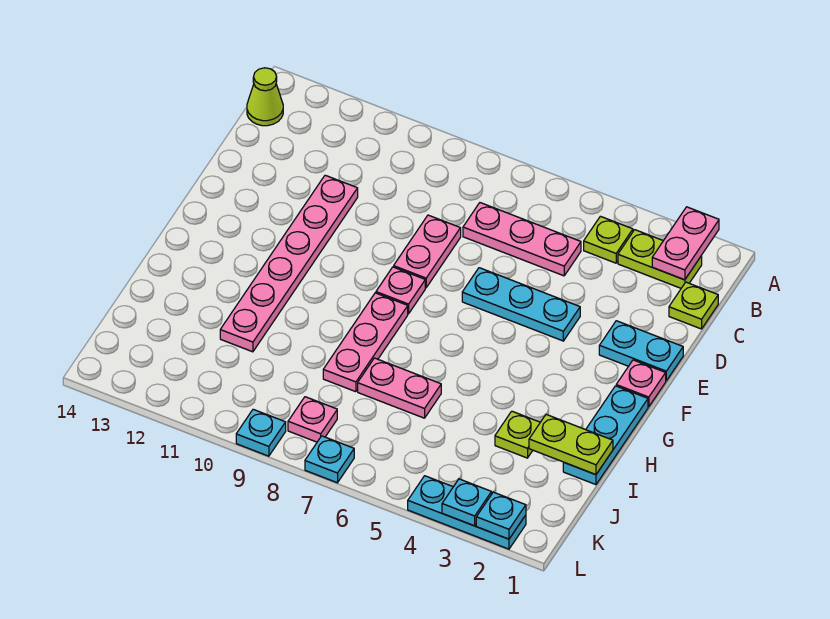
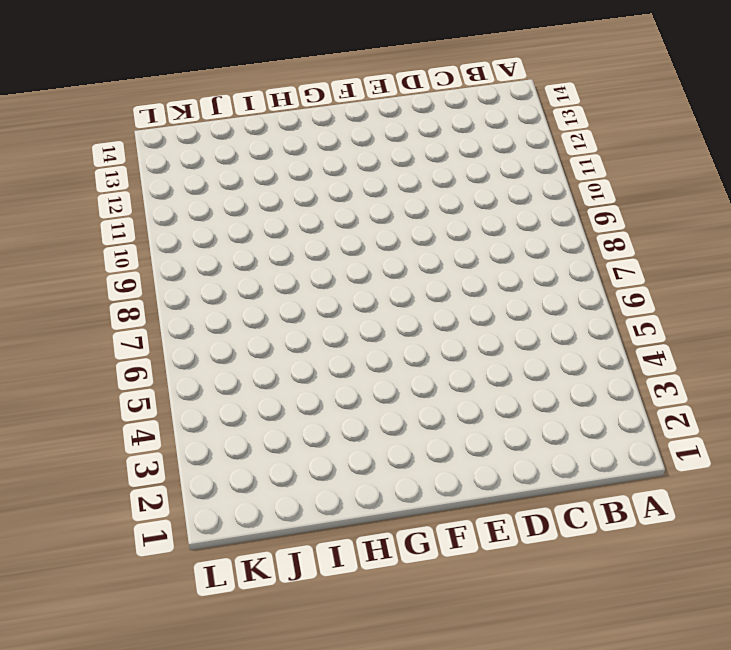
none -> lime plate B2:B3 level 1
none -> lime plate B4 level 1
none -> lime cone B14 level 1

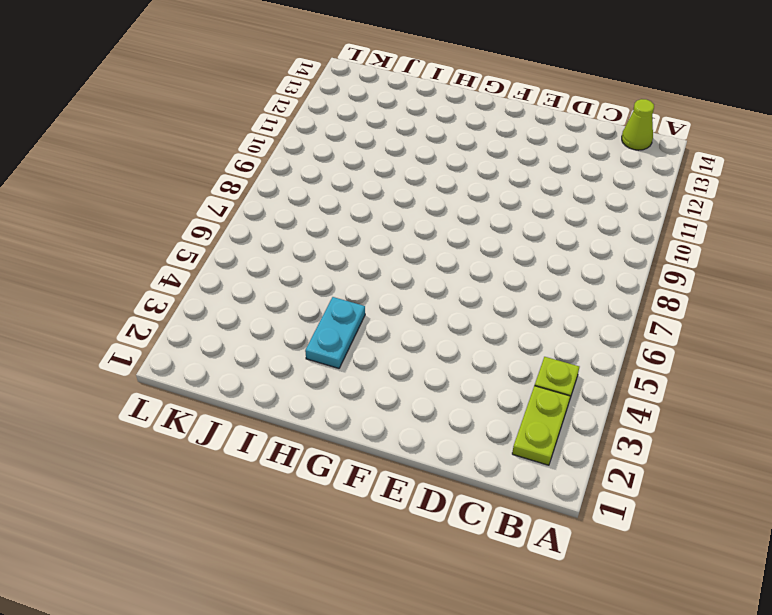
cyan plate H3:H4 level 1 -> cyan plate E1:E2 level 1
none -> lime plate C1 level 1
none -> pink plate C5:C7 level 1
none -> pink plate D8:E8 level 1

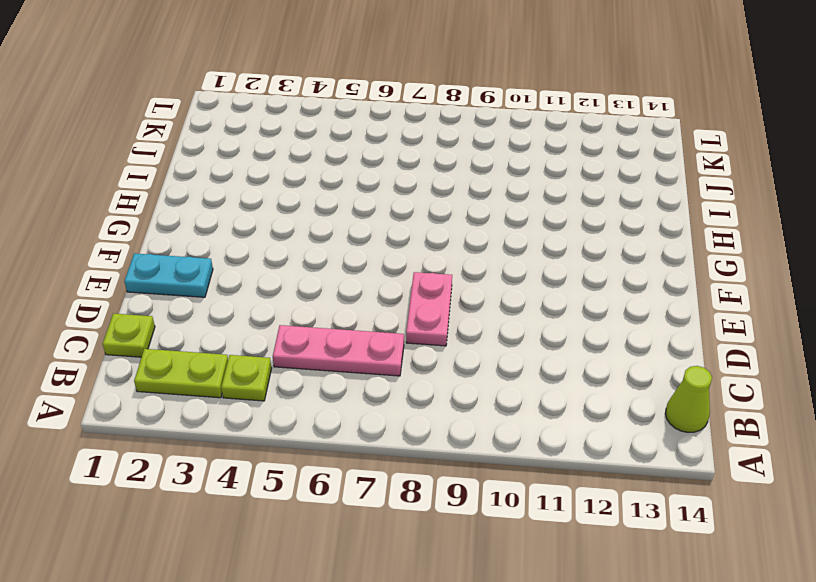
none -> pink plate D11:I11 level 1
none -> cyan plate E4:E6 level 1
none -> pink plate F1 level 1

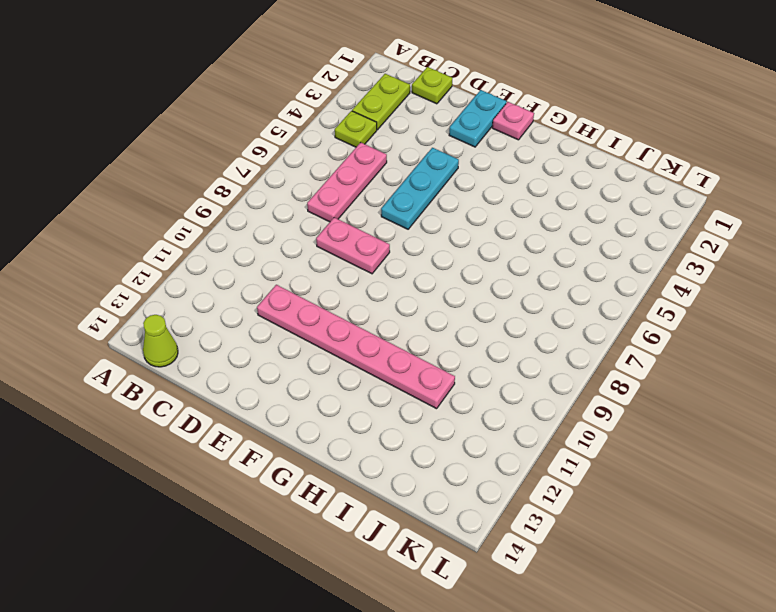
none -> pink plate F8 level 1
none -> cyan plate G1:I1 level 1
none -> pink plate G8:I8 level 1

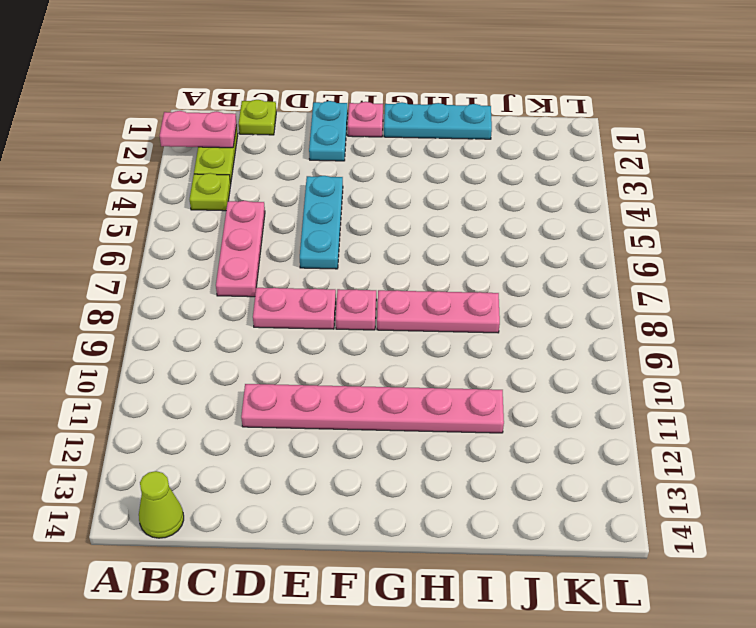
none -> lime plate I3 level 1
none -> pink plate I6:I7 level 1
none -> pink plate K8 level 1

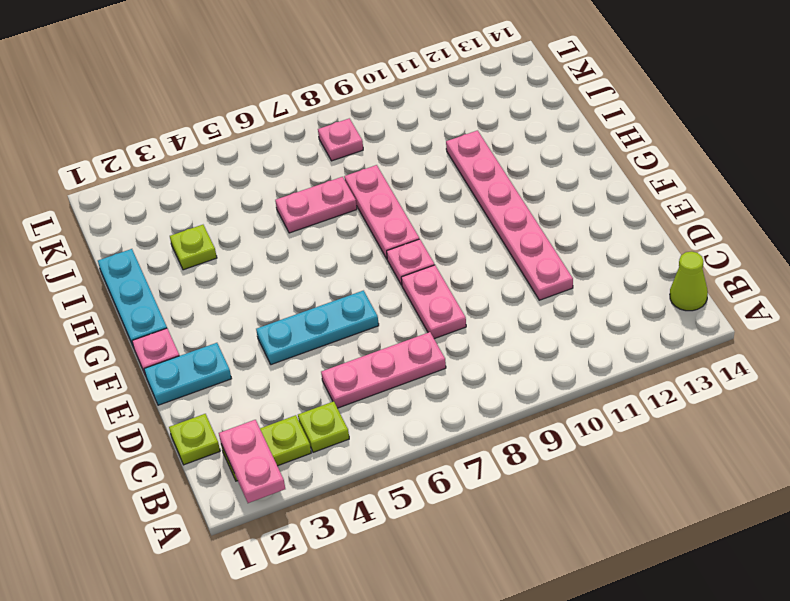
none -> cyan plate L2:L4 level 1
none -> cyan plate L7 level 1
none -> cyan plate L9 level 1

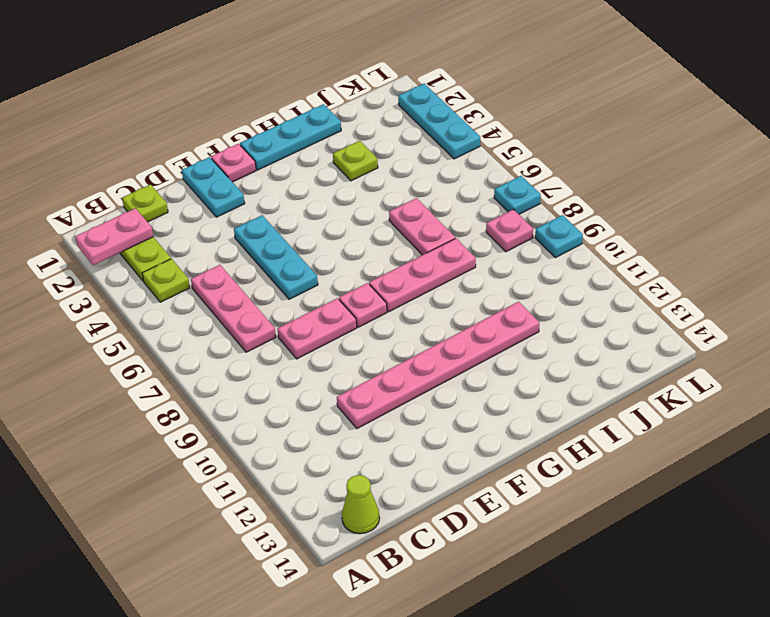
none -> lime plate I1:I2 level 2
none -> cyan plate L2 level 2
none -> cyan plate L3 level 2

